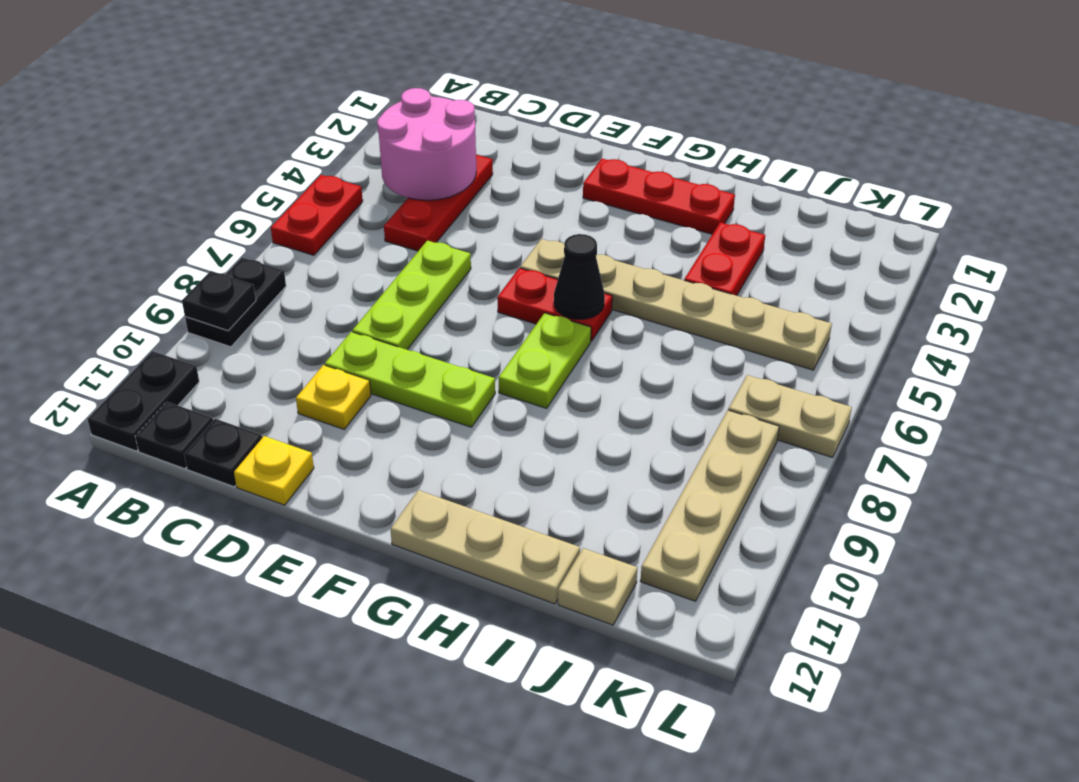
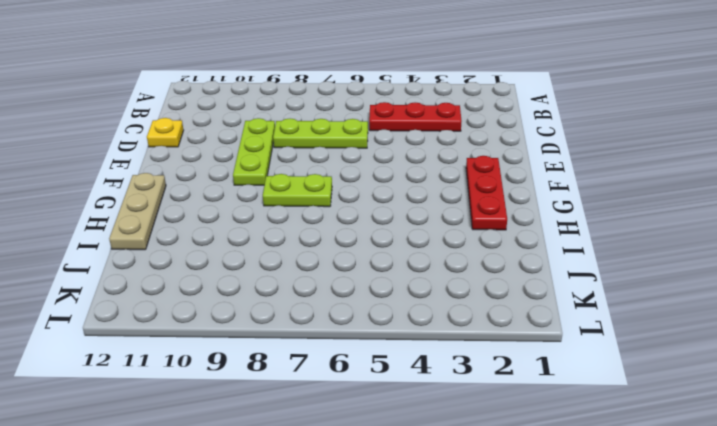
none -> red plate A5:A6 level 1
none -> black plate A8:A9 level 1
none -> black plate A11:A12 level 1

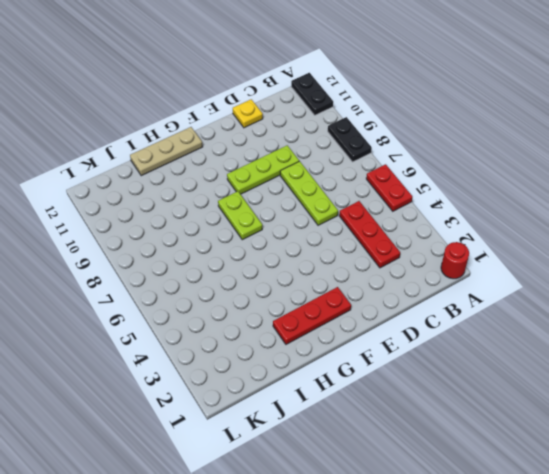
red round brick A1 level 1 -> none
none -> black plate B12 level 1
none -> black plate C12 level 1
none -> yellow plate D10 level 1

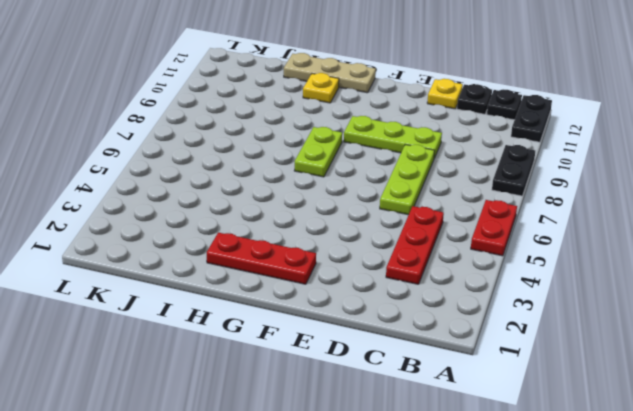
yellow plate H11 level 1 -> yellow plate D10 level 1
none -> tan plate F5:K5 level 1
none -> red plate F6:G6 level 1
none -> red plate I3:I4 level 1

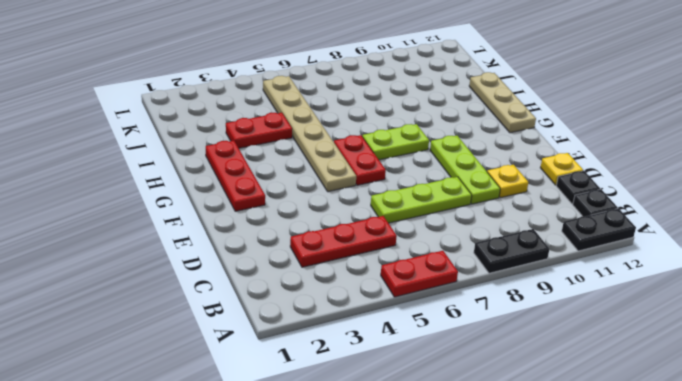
none -> tan plate J12 level 1
none -> tan plate K7:L7 level 1
none -> tan plate K8:K11 level 1

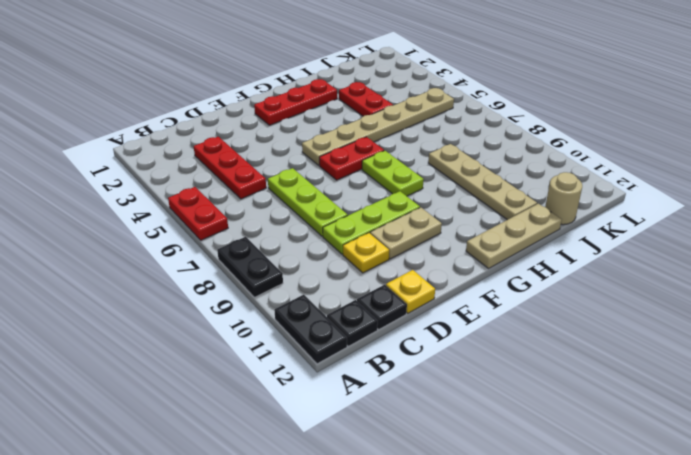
tan plate E10:F10 level 1 -> tan plate K7:L7 level 1
tan plate I8:I11 level 1 -> tan plate K8:K11 level 1
tan round brick J12 level 1 -> tan plate J12 level 1
none -> black plate A9 level 2
none -> pink round brick B3:C4 level 2
none -> black cone G6 level 2

